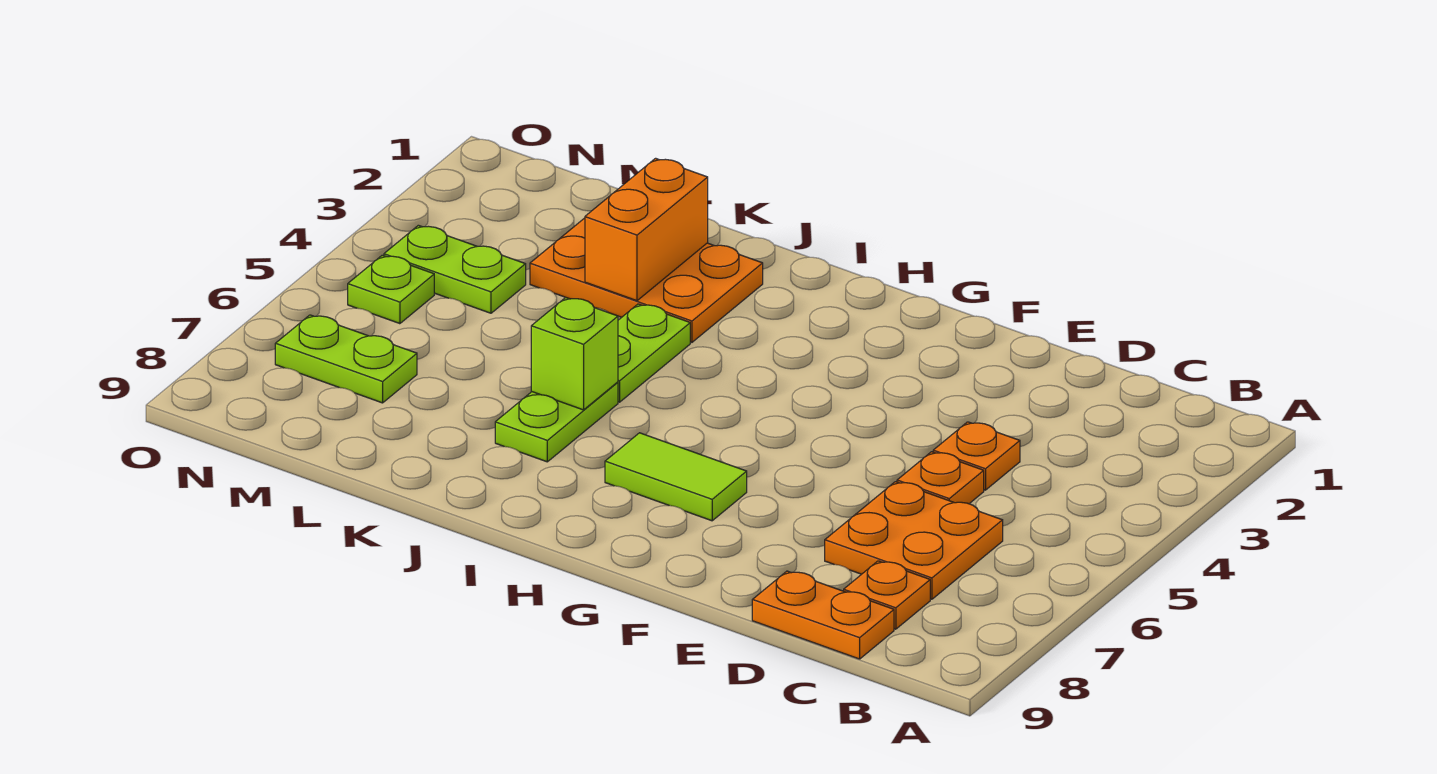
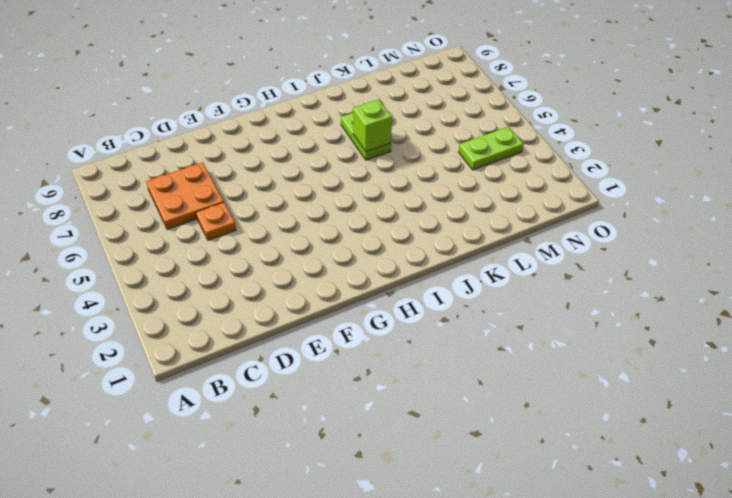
none -> orange plate C8 level 1
none -> orange plate C9:D9 level 1
none -> orange plate D4 level 1

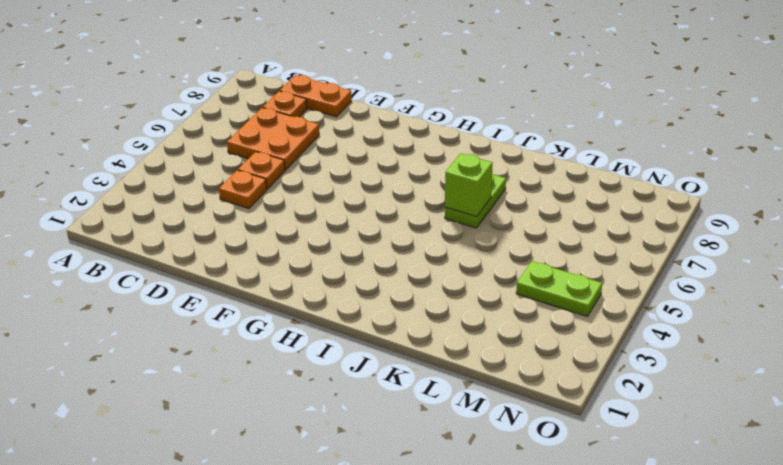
none -> lime tile G7:H7 level 1
none -> orange plate J2:L3 level 1
none -> lime plate J4:J5 level 1

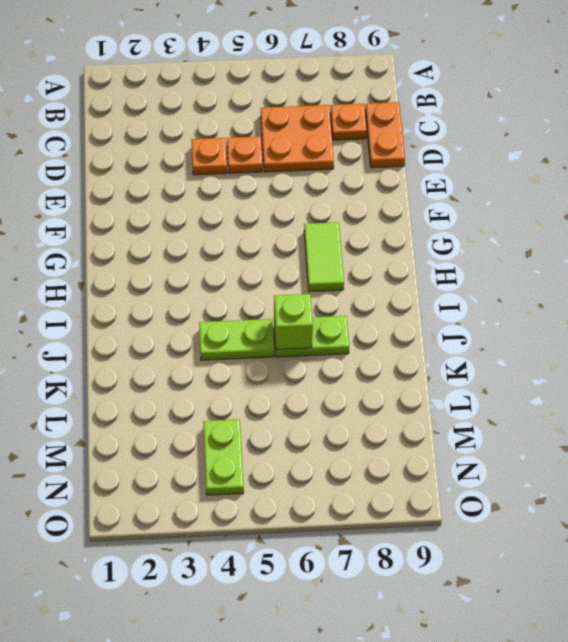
none -> orange plate J2:L3 level 1
none -> lime plate M7:N7 level 1
none -> lime plate N5 level 1

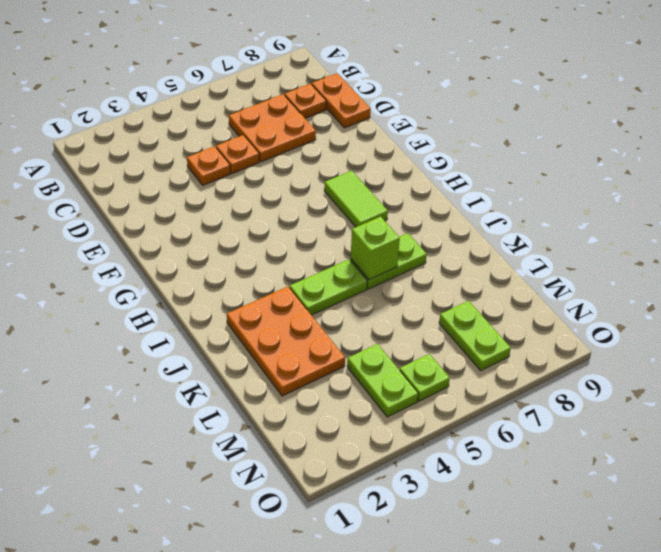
none -> orange brick K2:K3 level 2

